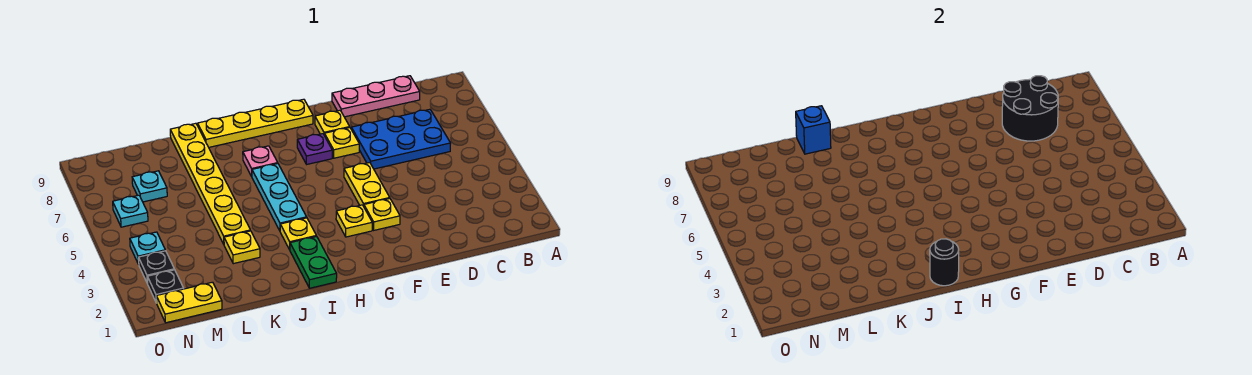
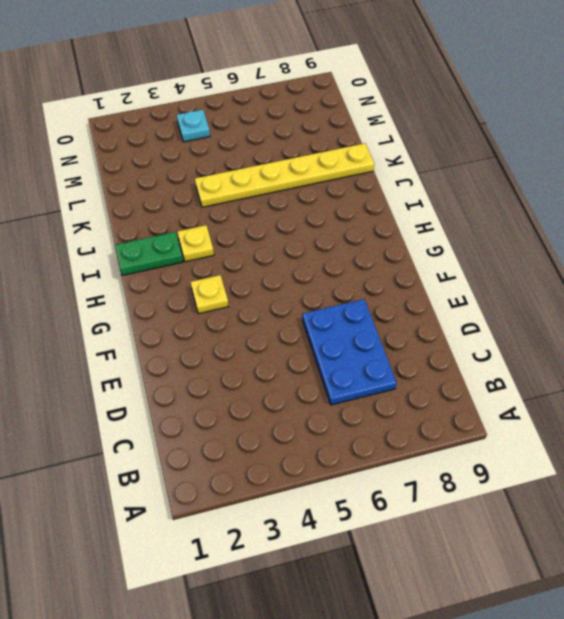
none -> pink plate C9:E9 level 1
none -> yellow plate F3 level 1
none -> yellow plate F4:F5 level 1

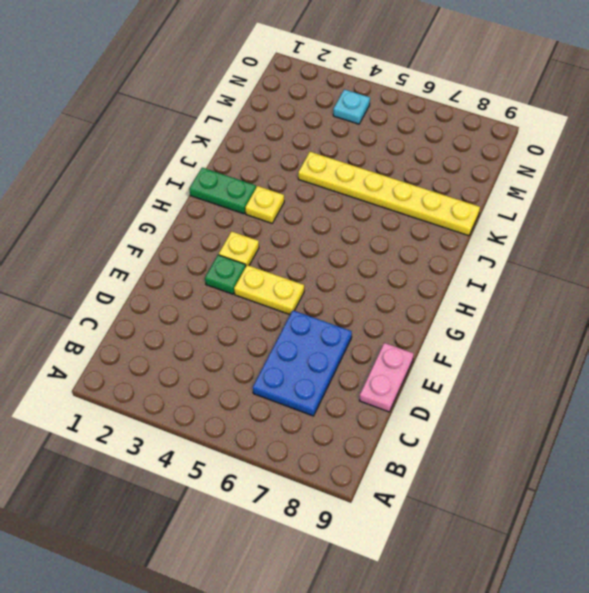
pink plate D9:E9 level 1 -> pink plate C9:E9 level 1
green plate F3 level 1 -> yellow plate F3 level 1
none -> yellow plate F7 level 1
none -> yellow plate F8 level 1
none -> purple plate G7 level 1

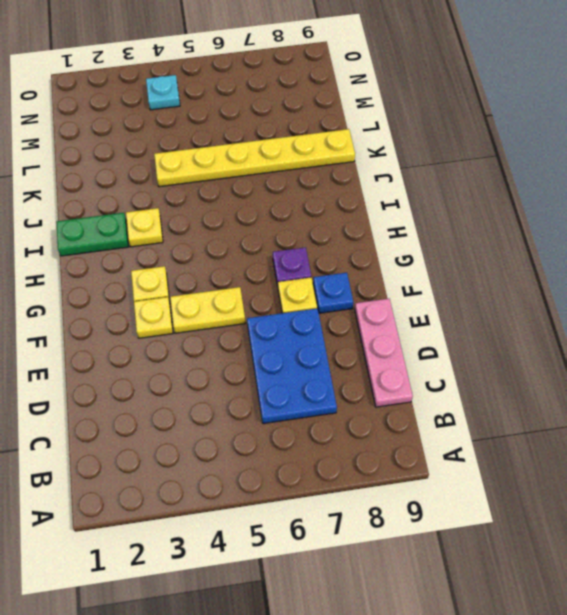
blue plate F8 level 1 -> yellow plate F8 level 1
none -> yellow plate G9:J9 level 1
none -> cyan plate I4:I6 level 1
none -> pink plate I7 level 1

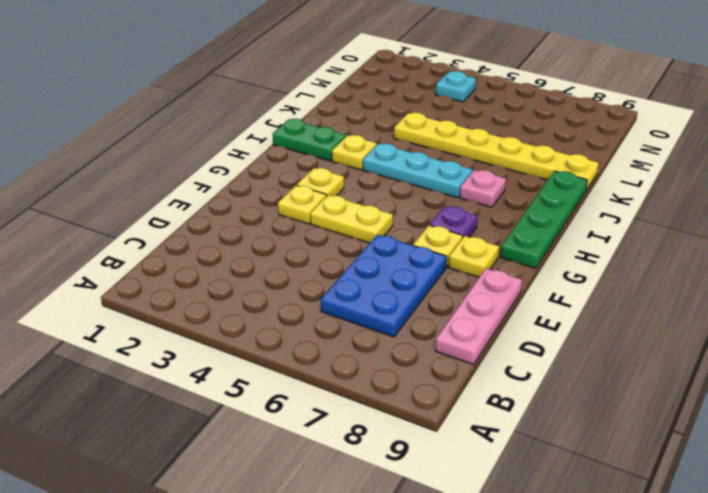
green plate G9:J9 level 1 -> yellow plate G9:J9 level 1
none -> yellow plate K3 level 1
none -> yellow plate M1:N1 level 1
none -> cyan plate M7 level 1

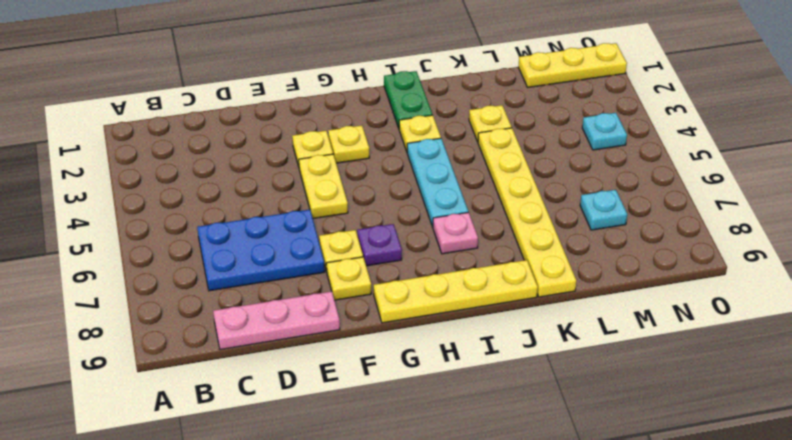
yellow plate M1:O1 level 1 -> yellow plate M1:N1 level 1
none -> black plate N2 level 1
none -> black plate N3 level 1
none -> cyan plate N6 level 1

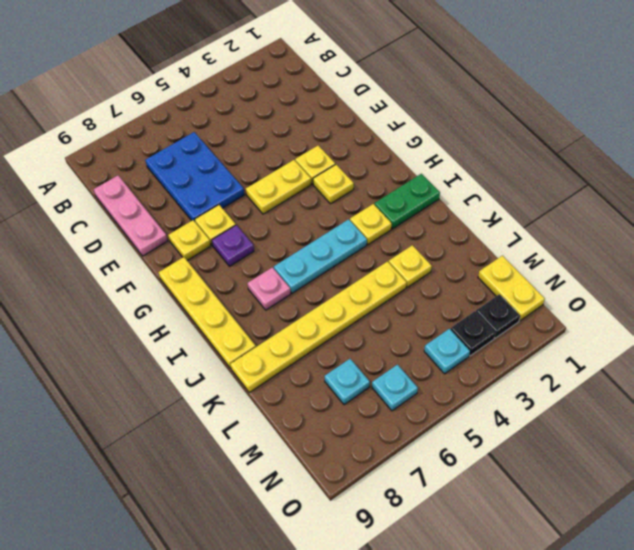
none -> black round brick C7:D8 level 2
none -> black round brick I1 level 2
none -> blue brick K9 level 2

